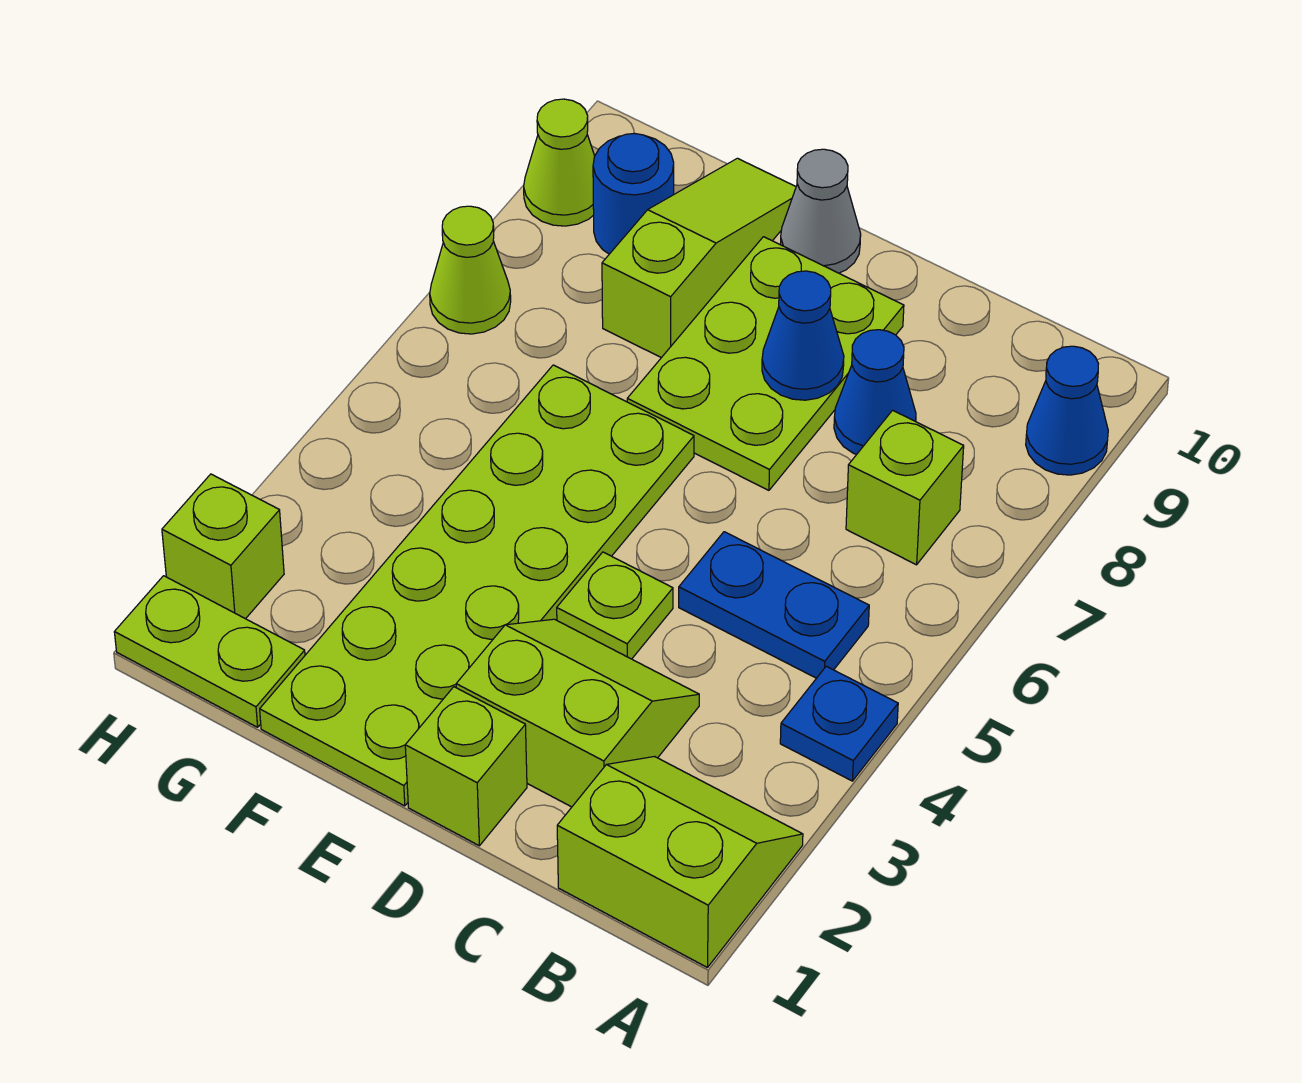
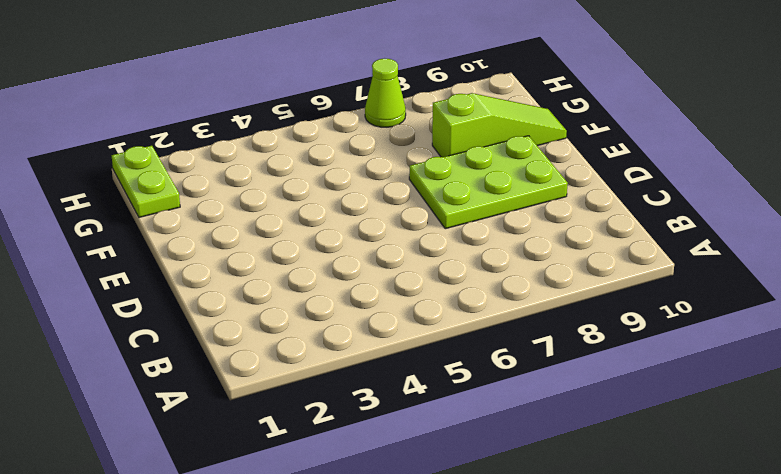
none -> lime slope A1:B2 level 1 top 1
none -> blue plate A4 level 1
none -> blue cone A9 level 1

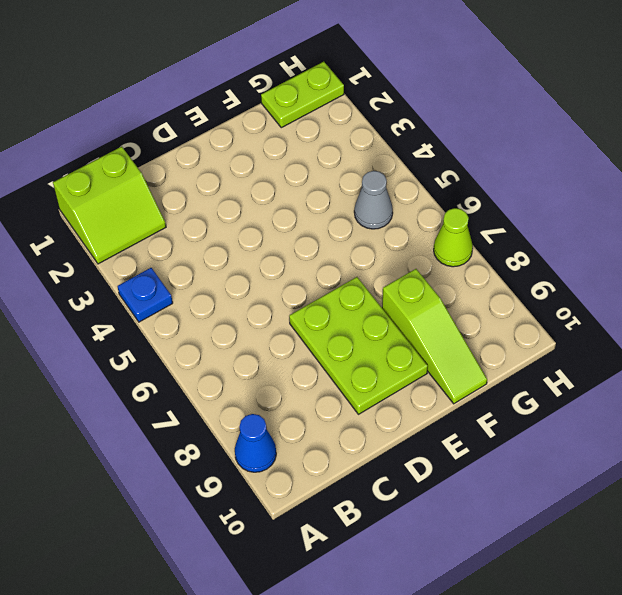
grey cone G5 level 1 -> grey cone E10 level 1
none -> blue plate B5:C5 level 1
none -> lime brick B7 level 1
none -> lime slope C2:D3 level 1 top 2

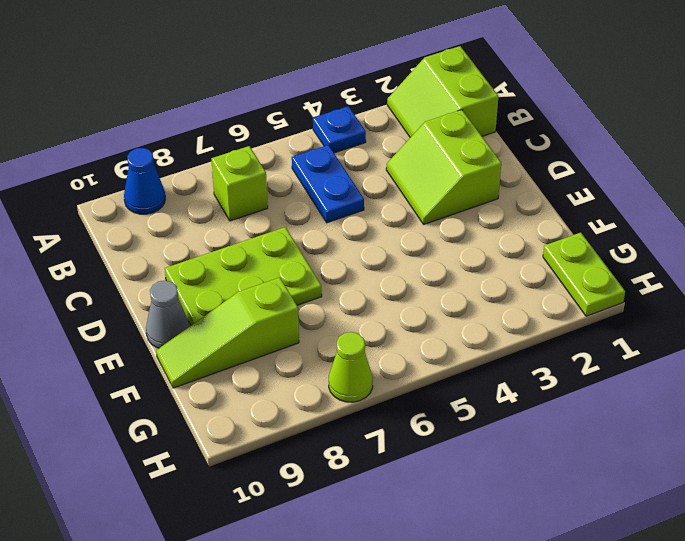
none -> blue cone C8 level 1
none -> lime brick D1 level 1
none -> lime plate D4 level 1

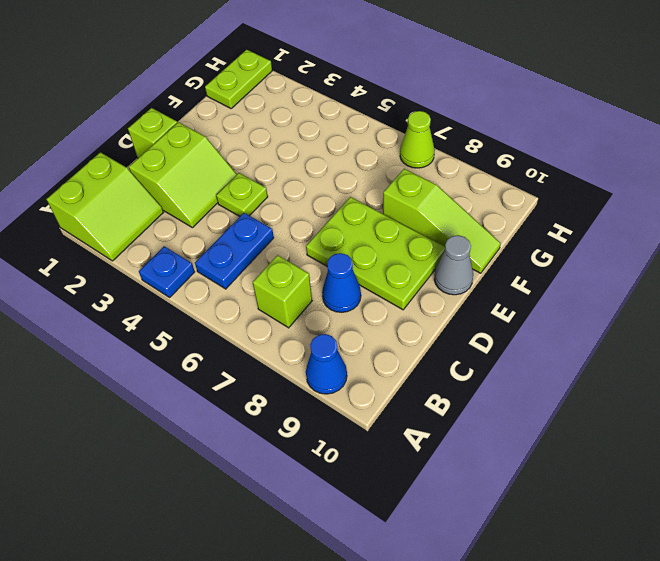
none -> lime plate E1:F6 level 1
none -> blue round brick G9 level 1
none -> lime brick H2 level 1

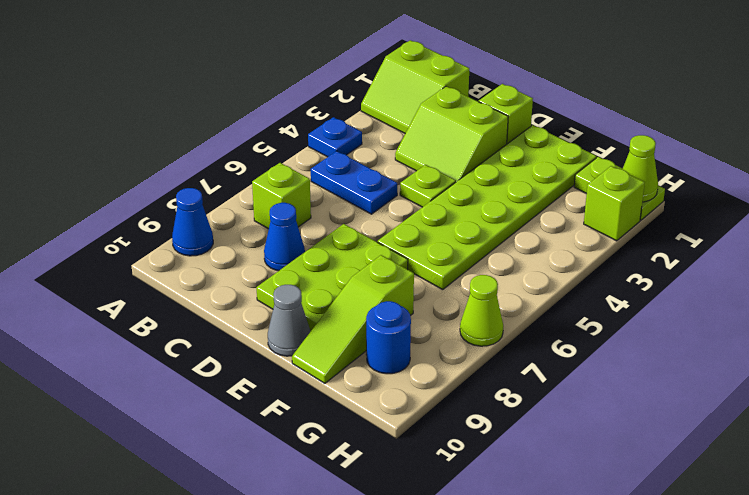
lime cone H1 level 2 -> lime cone H9 level 1
none -> blue cone D8 level 2

